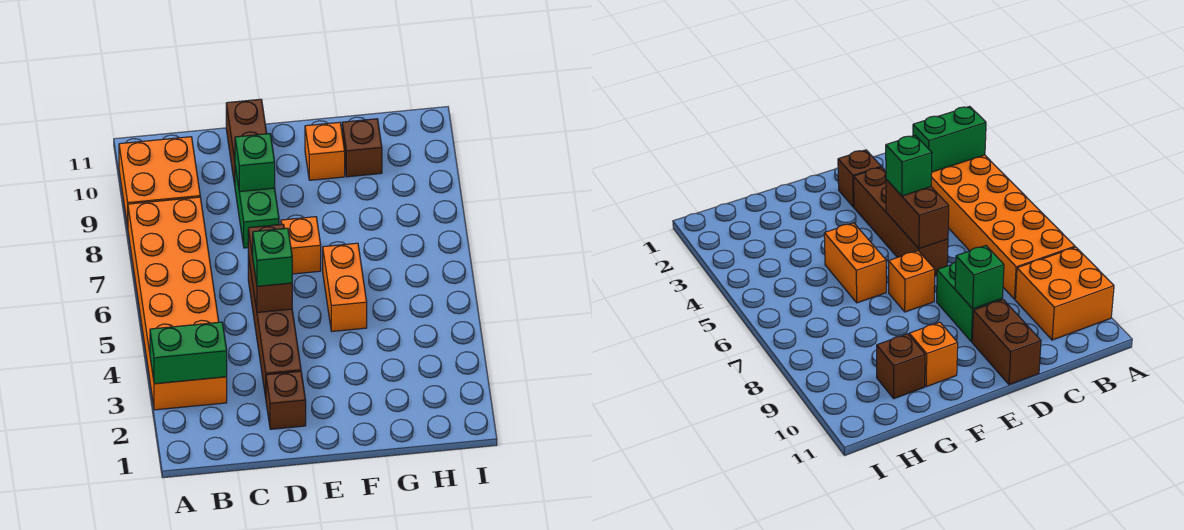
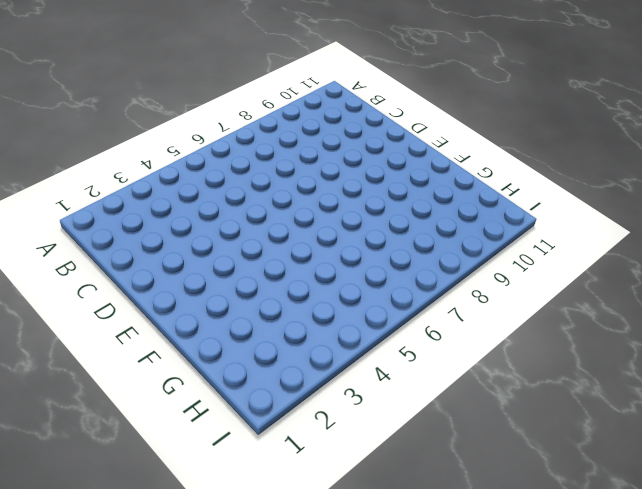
none -> orange brick A3:B8 level 1
none -> orange brick A9:B10 level 1
none -> brown brick D2 level 1

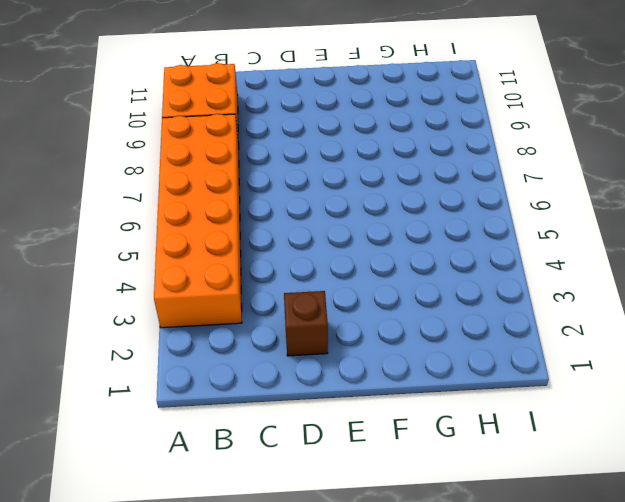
none -> brown brick D3:D6 level 1
none -> green brick D8:D9 level 1
none -> brown brick D10:D11 level 1

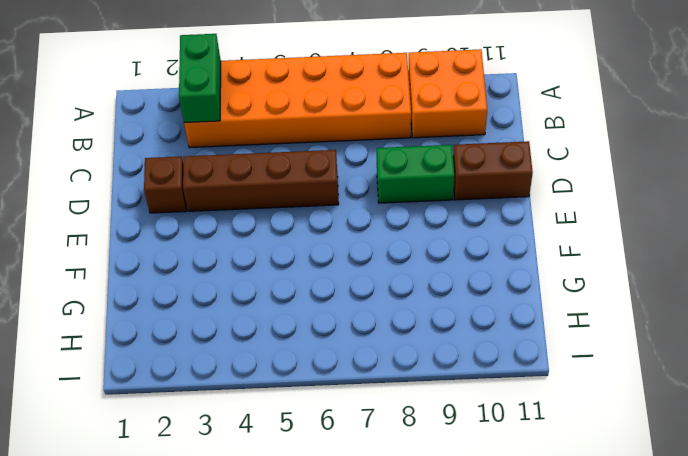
none -> orange brick E7 level 1
none -> orange brick F5:F6 level 1
none -> orange brick F10 level 1

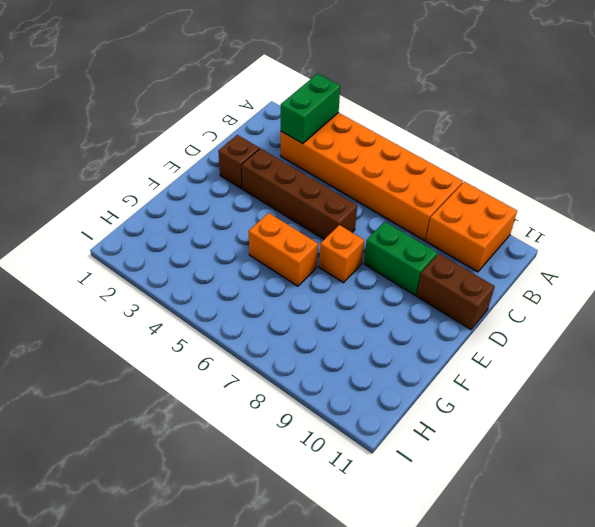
none -> orange brick F10 level 1
none -> brown brick G10 level 1
none -> brown brick D5:D6 level 2

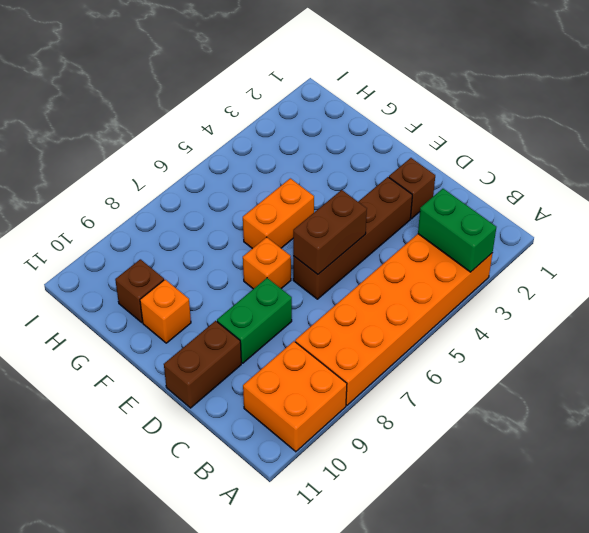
none -> green brick D9 level 2
none -> green brick D5 level 3

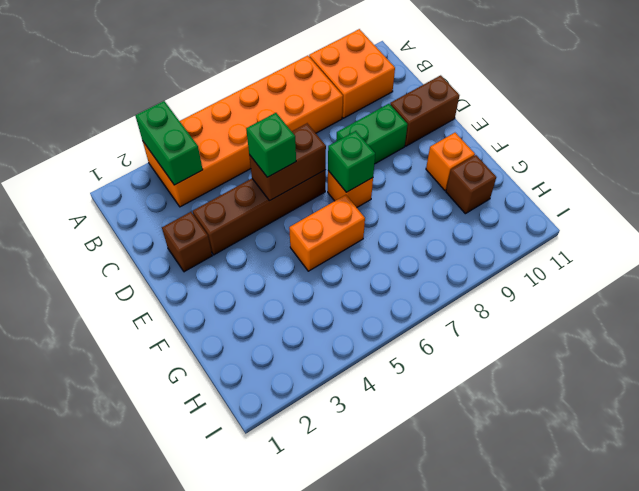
green brick E7 level 2 -> green brick D9 level 2

